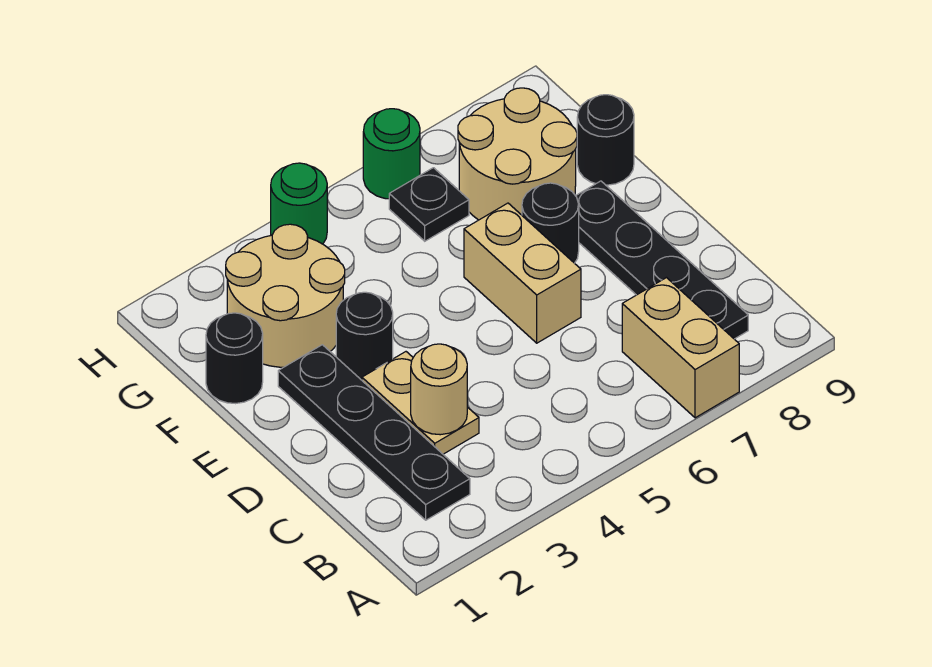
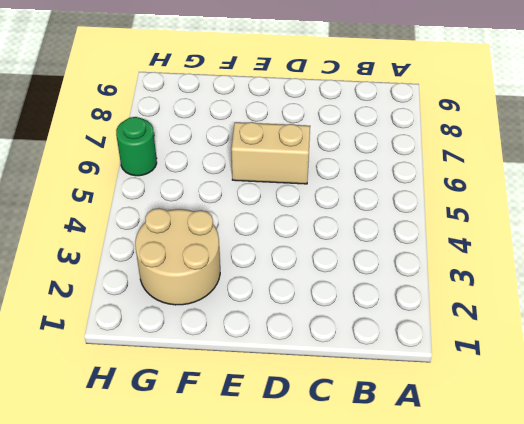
none -> tan brick A7:B7 level 1
none -> black plate B2:E2 level 1
none -> black plate B8:E8 level 1

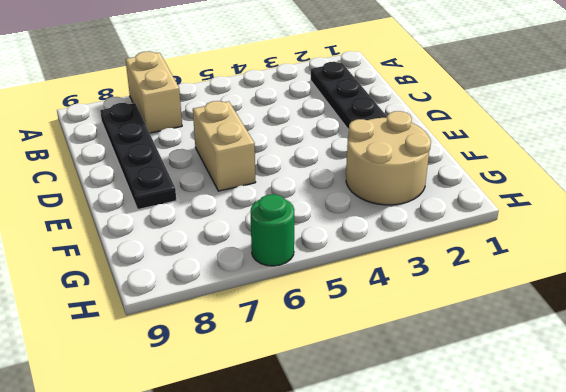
none -> tan plate C3:D3 level 1
none -> black round brick E3 level 1
none -> black round brick E7 level 1

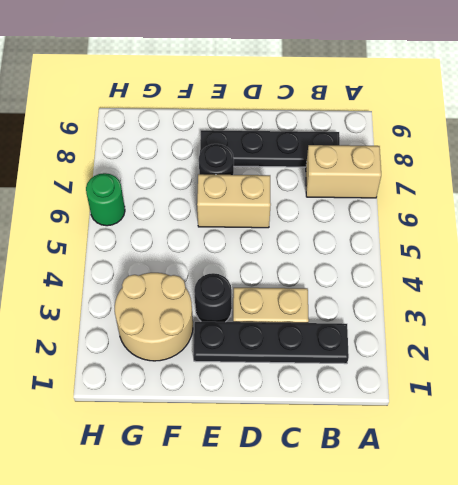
none -> black round brick F1 level 1
none -> tan round brick F7:G8 level 1
none -> black round brick F9 level 1

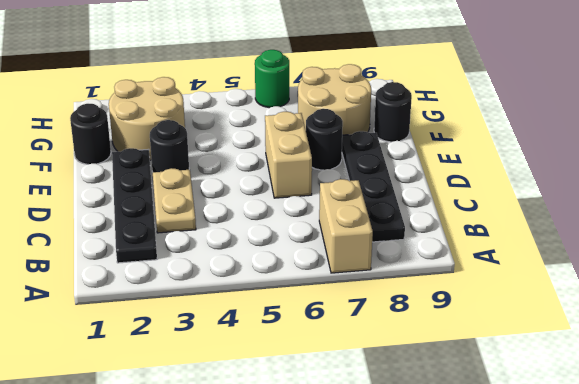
none -> black plate G6 level 1
none -> green round brick H4 level 1
none -> tan round brick C3 level 2

